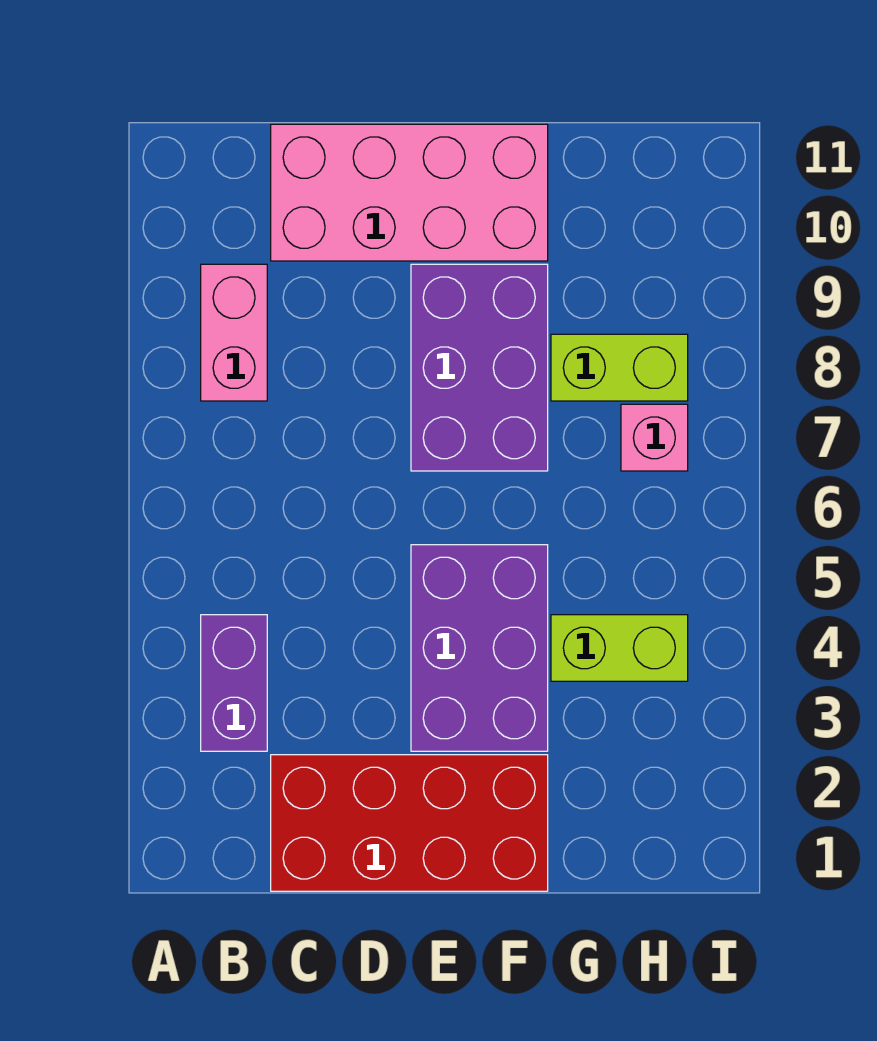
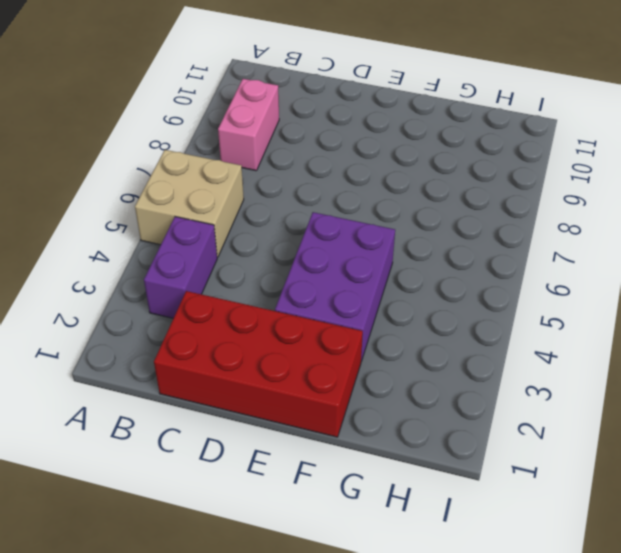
tan brick A5:B6 level 1 -> none
none -> pink brick C10:F11 level 1
none -> purple brick E7:F9 level 1

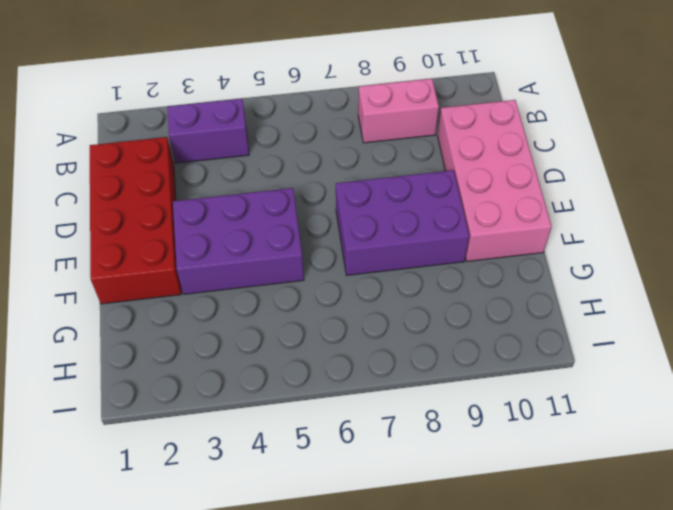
none -> lime brick G4:H4 level 1
none -> lime brick G8:H8 level 1

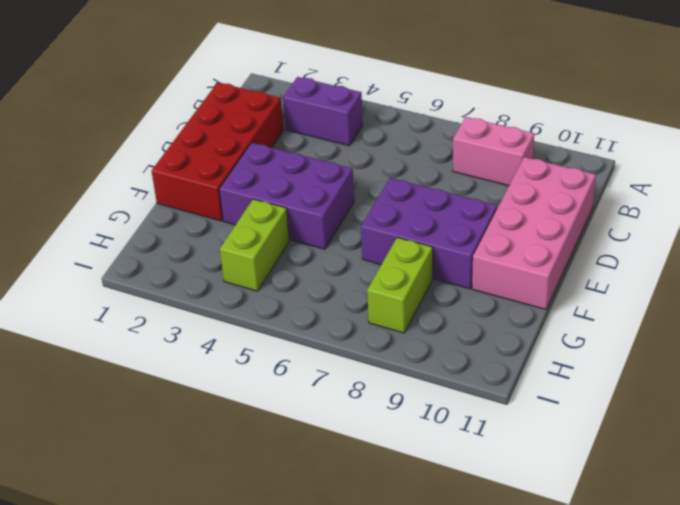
none -> pink brick H7 level 1

